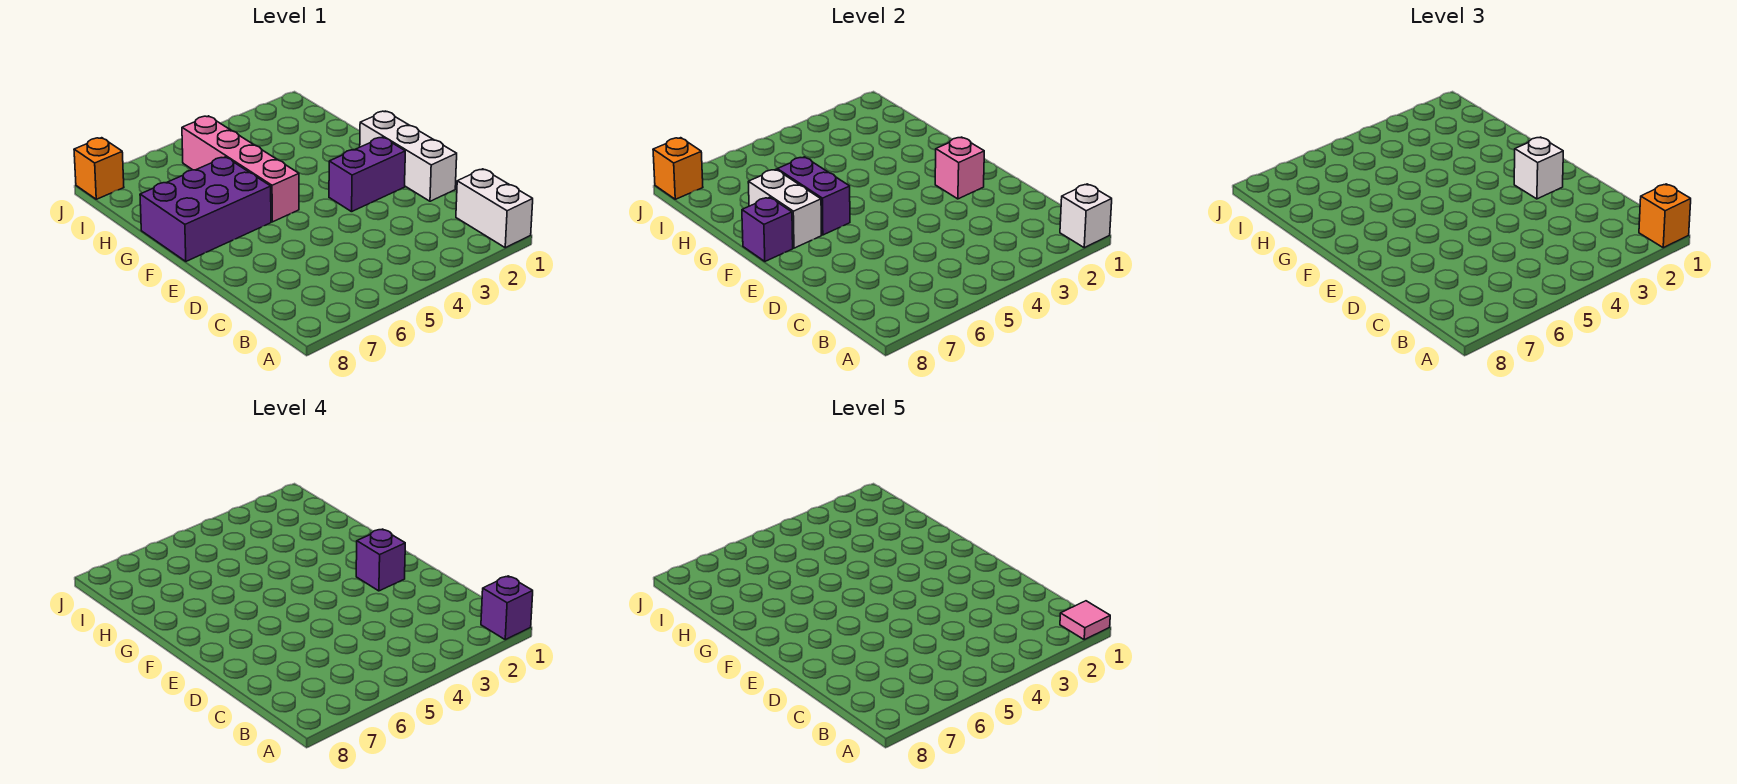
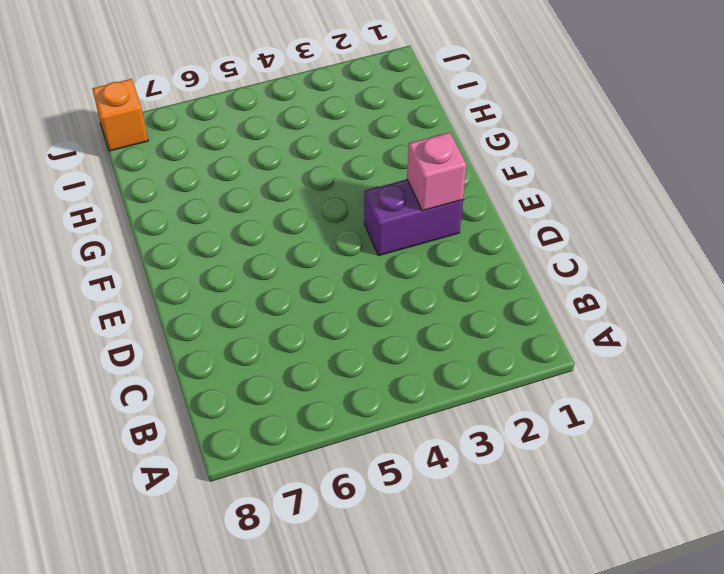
none -> white brick A1:B1 level 1
none -> white brick D1:F1 level 1
none -> pink brick F5:I5 level 1

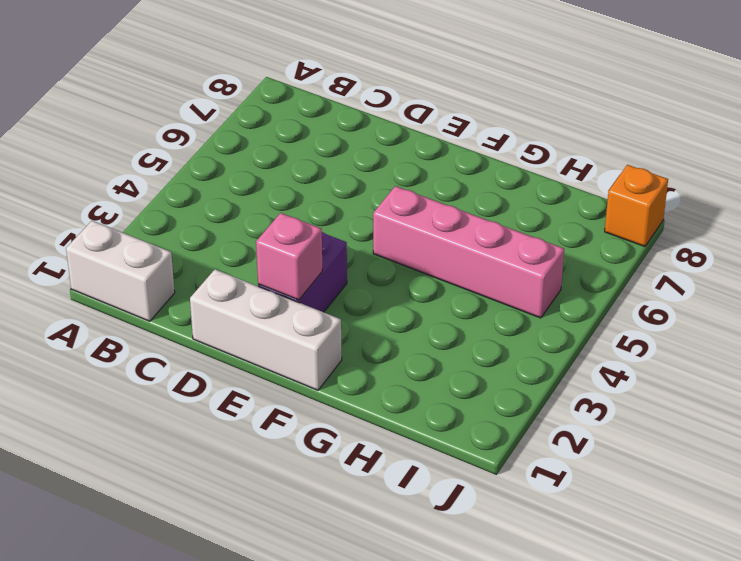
none -> purple brick F6:G8 level 1
none -> white brick A1 level 2
none -> purple brick F6:G6 level 2

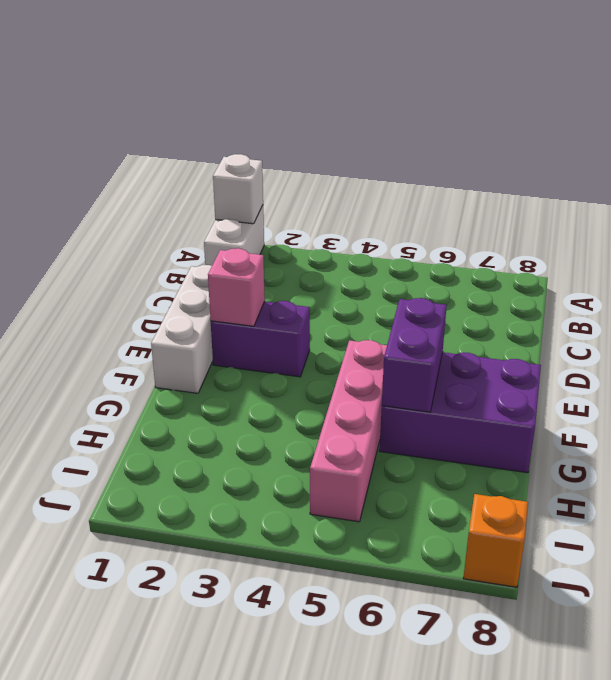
none -> white brick F7:G7 level 2
none -> purple brick F8 level 2
none -> orange brick J8 level 2

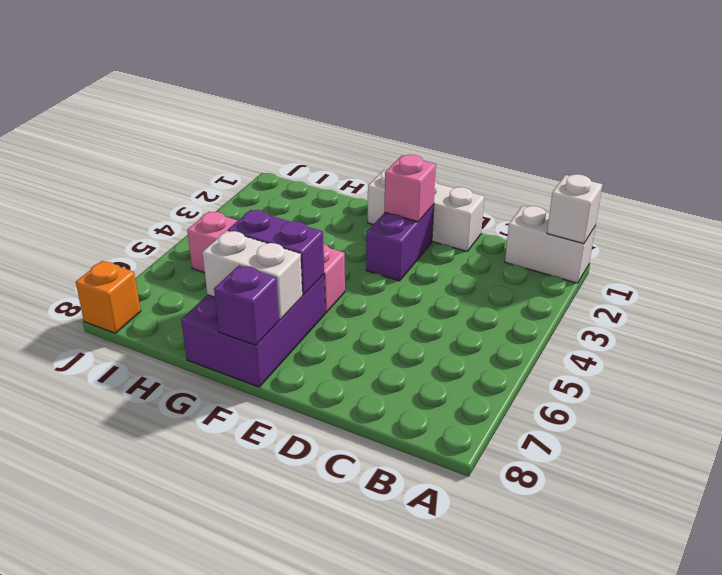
none -> orange brick J8 level 2
none -> orange brick A1 level 3
none -> white brick E2 level 3

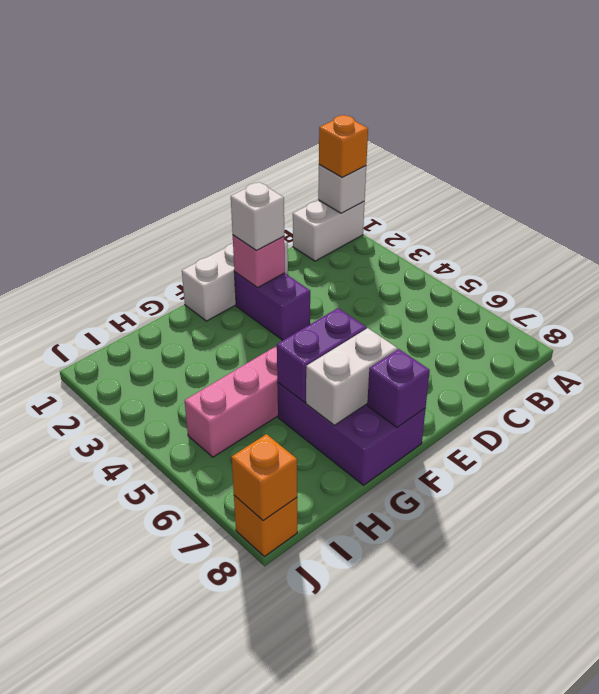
none -> purple brick A1 level 4
none -> purple brick E2 level 4
none -> pink tile A1 level 5

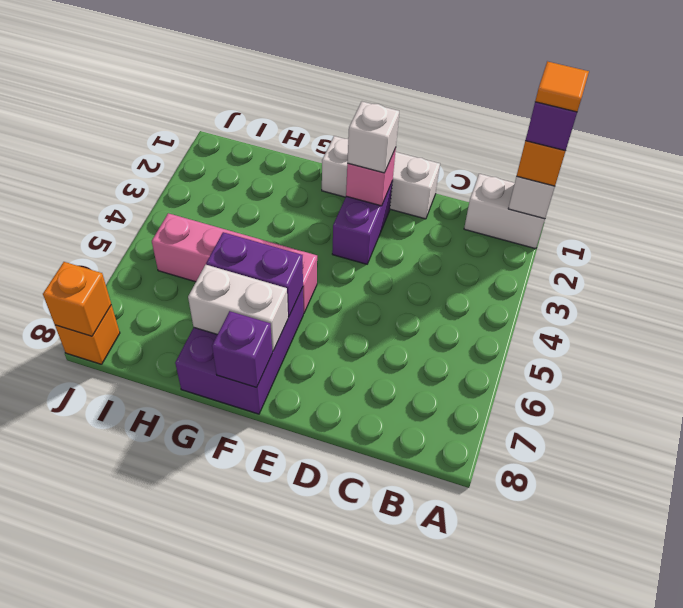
orange tile A1 level 5 -> pink tile A1 level 5
none -> purple brick E2 level 4

